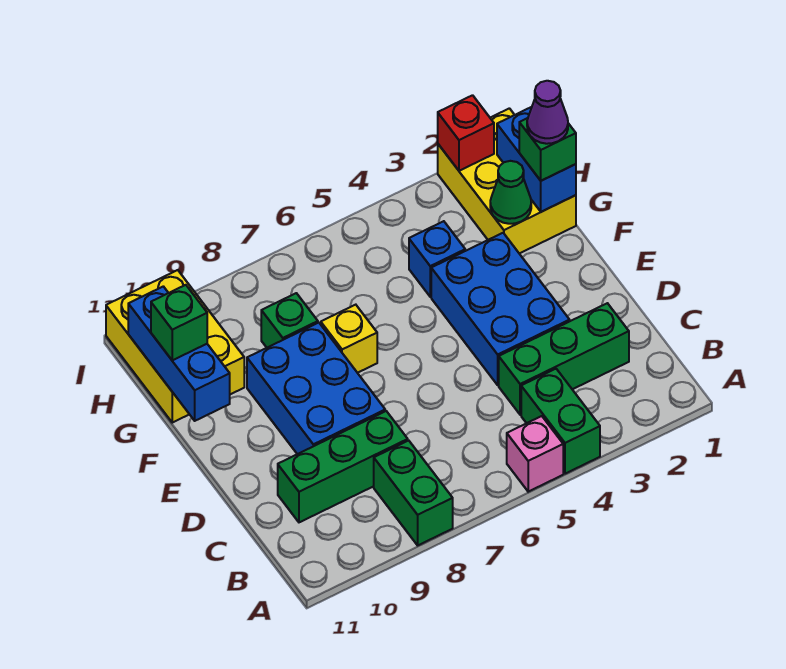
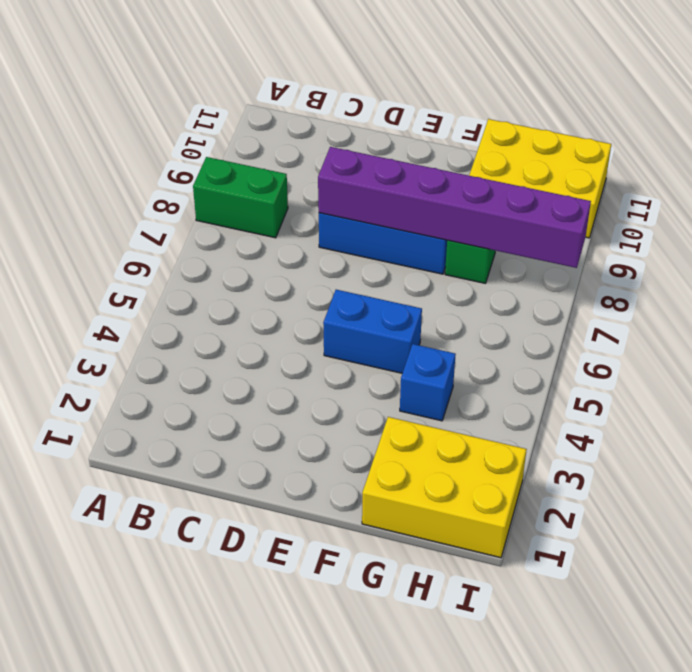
purple brick D8:I8 level 2 -> none
blue brick E5:F5 level 1 -> blue brick G1:H1 level 2
none -> green brick A4:B4 level 1
none -> pink brick A5 level 1
none -> green brick C2:C4 level 1

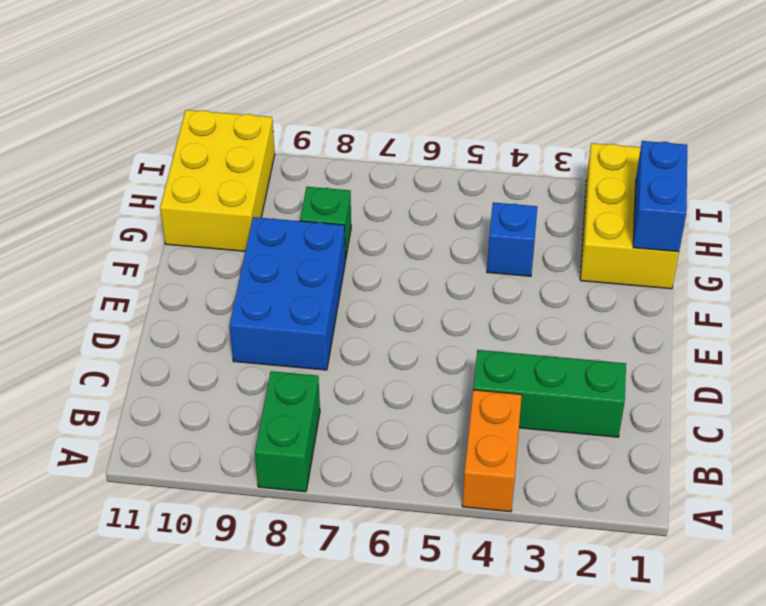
orange brick A4:B4 level 1 -> green brick A4:B4 level 1
none -> pink brick A5 level 1
none -> green brick C8:C10 level 1
none -> blue brick D3:F4 level 1

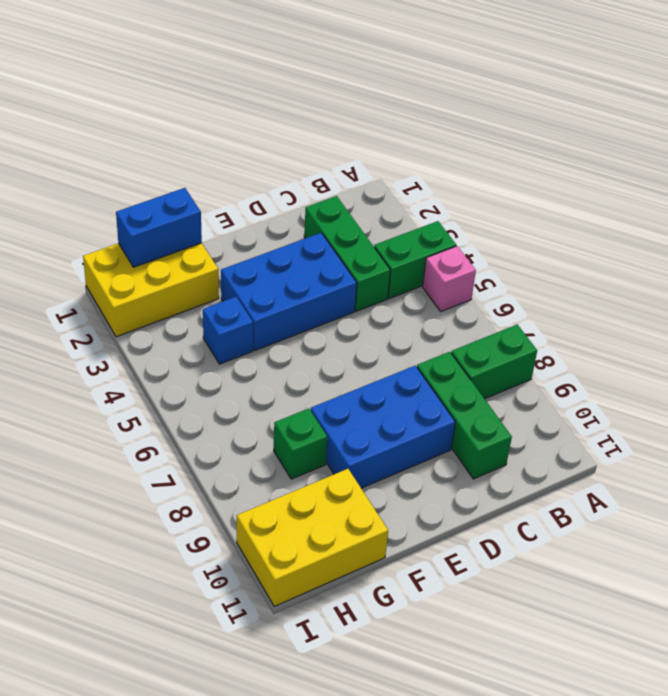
none -> yellow brick F7 level 1
none -> blue brick F11:H11 level 2
none -> green cone G2 level 2

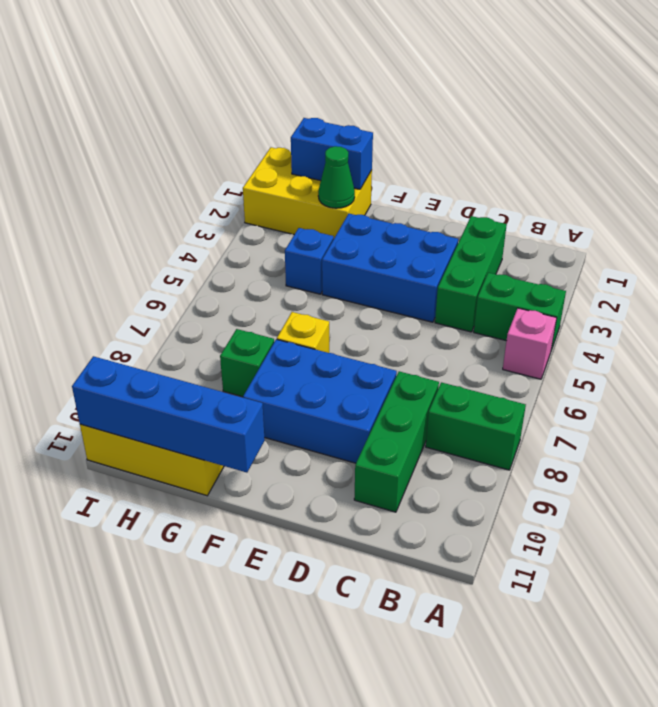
blue brick F11:I11 level 2 -> blue brick F11:H11 level 2
none -> red brick I2 level 2
none -> green brick G1 level 3
none -> green brick G11 level 3

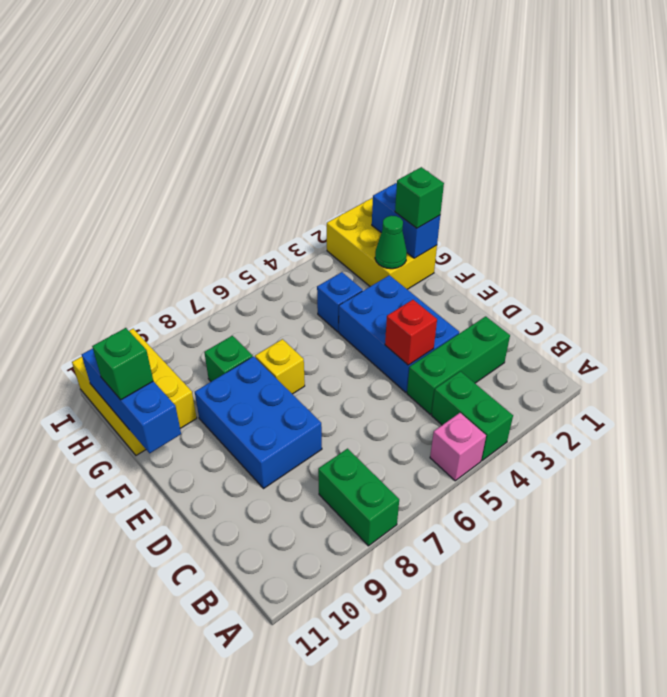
red brick D4 level 2 -> red brick I2 level 2
none -> green brick C8:C10 level 1
none -> purple cone G1 level 4

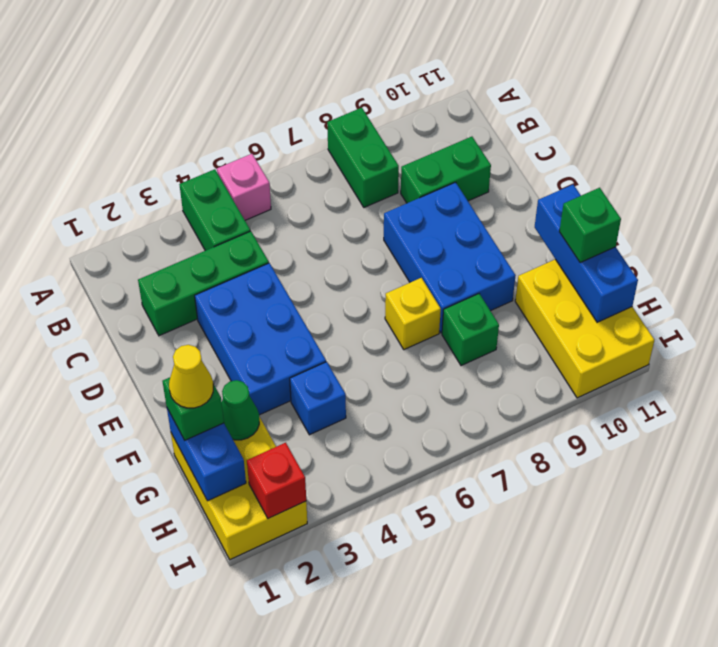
green brick C9:C10 level 1 -> green brick C8:C10 level 1
yellow cone G1 level 4 -> purple cone G1 level 4

